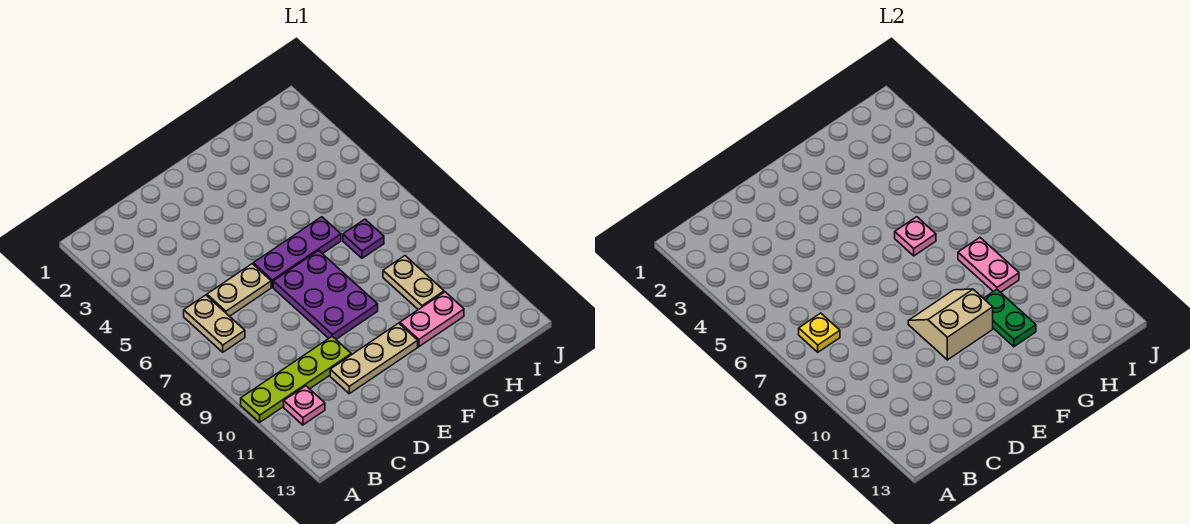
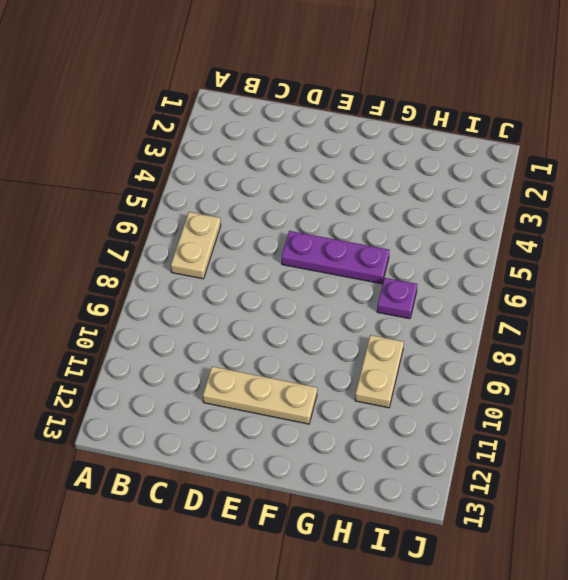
none -> lime plate A10:D10 level 1
none -> pink plate B11 level 1
none -> tan plate C6:D6 level 1

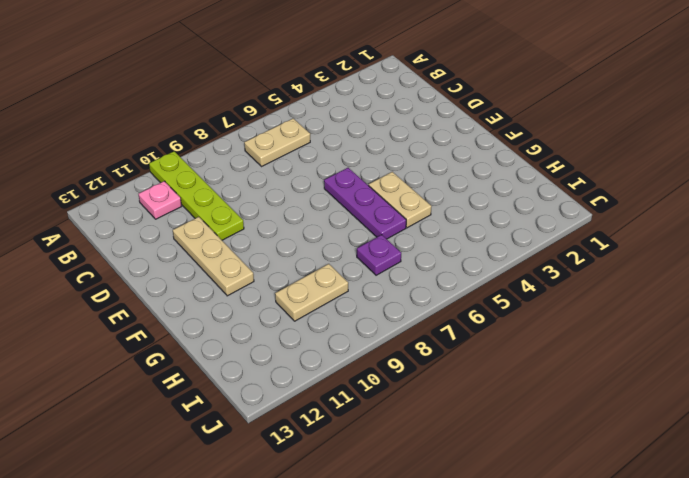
tan plate F5:G5 level 1 -> tan plate C6:D6 level 1
none -> purple plate E7:F9 level 1
none -> pink plate G11:H11 level 1
none -> yellow plate B7 level 2

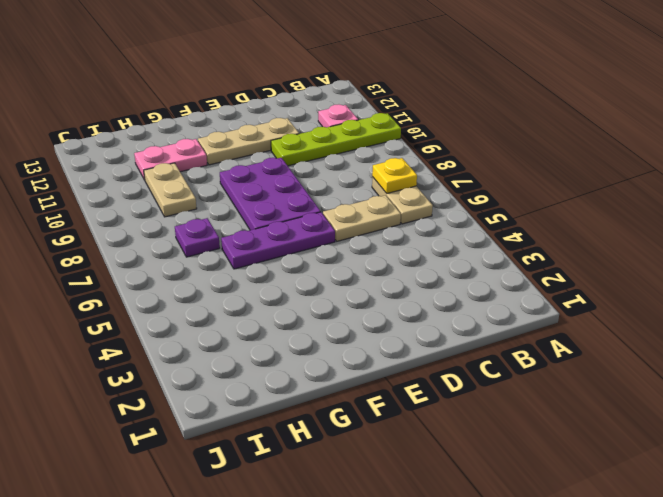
none -> tan slope E9:F10 level 2 top 10
none -> pink plate G6 level 2
none -> green plate G10:G11 level 2

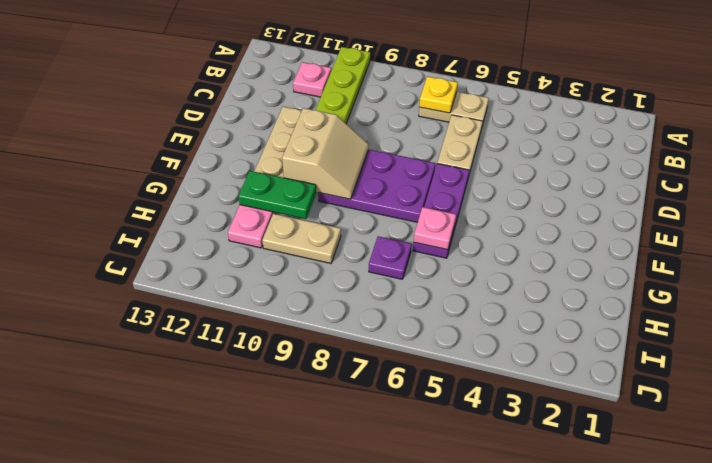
none -> pink plate H8:H9 level 2

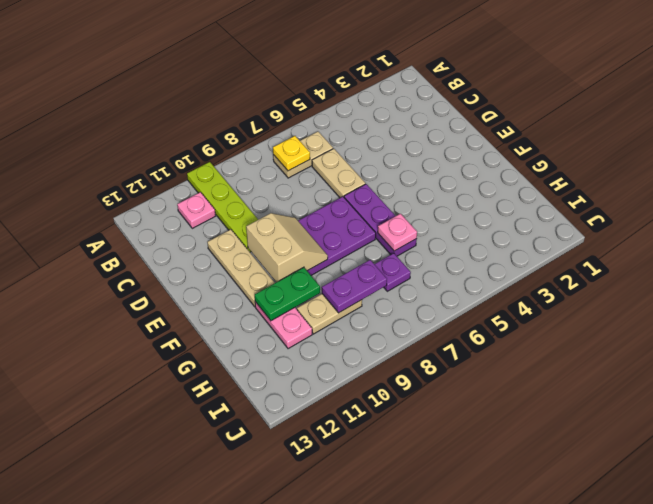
purple plate H8:H9 level 2 -> pink plate H8:H9 level 2

